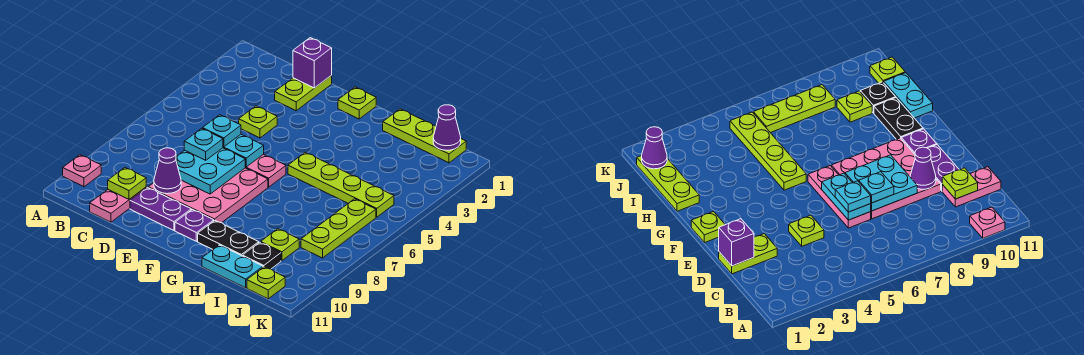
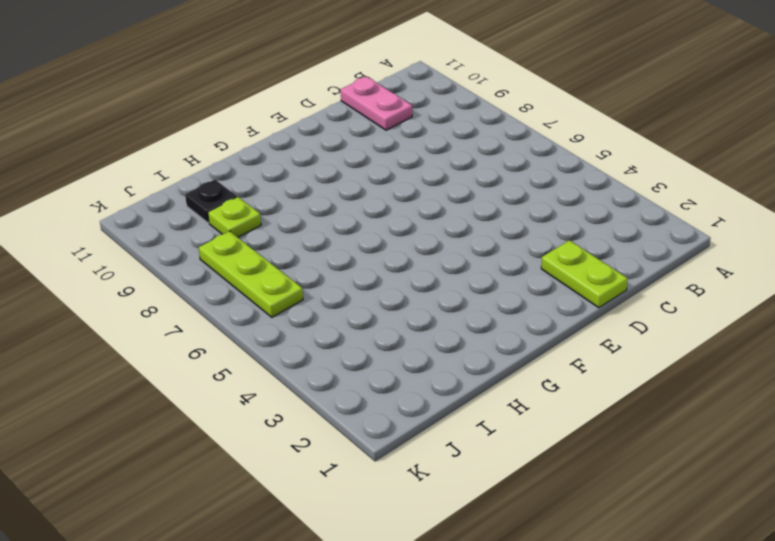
none -> pink plate A10 level 1
none -> lime plate D4 level 1
none -> pink plate D6:F6 level 1

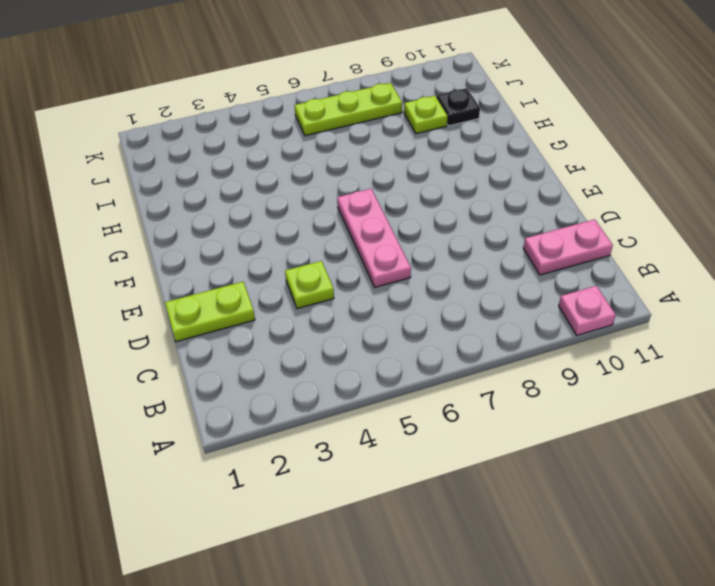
none -> pink plate D7:F9 level 1
none -> purple plate D10:E10 level 1
none -> lime plate F1 level 1

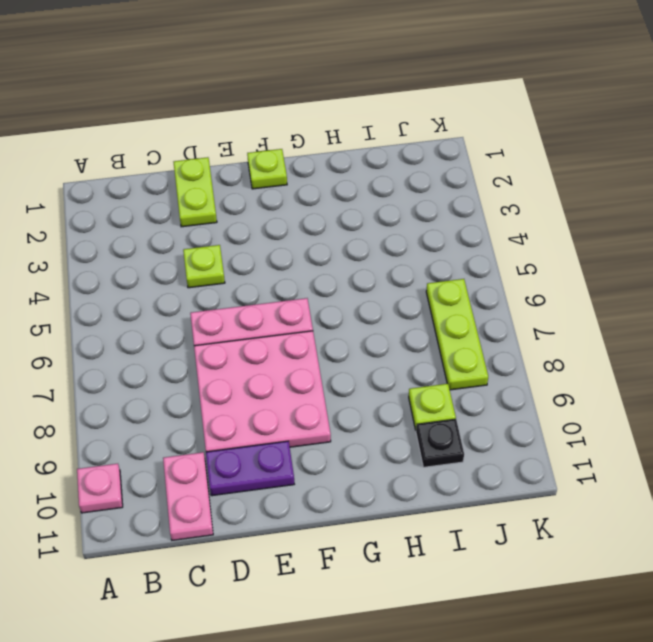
none -> purple plate F10 level 1
none -> lime plate G5:J5 level 1
none -> black plate G10:H10 level 1

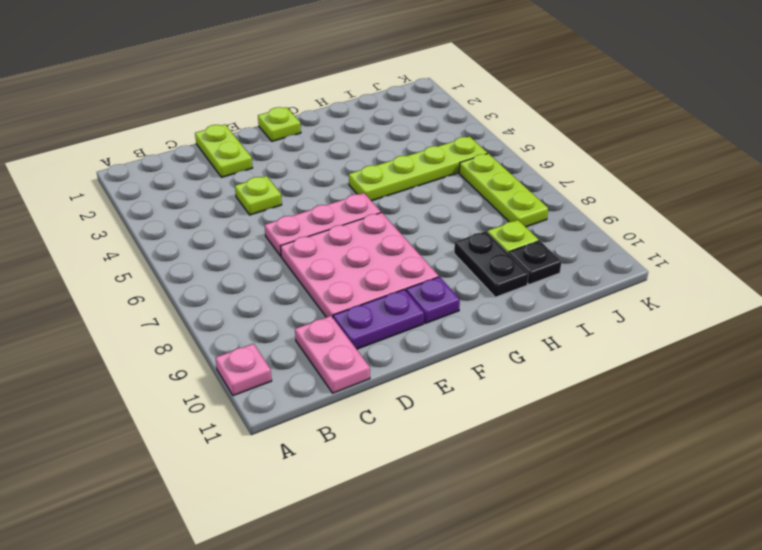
black plate H9:H10 level 1 -> black plate G10:H10 level 1
none -> lime plate H1:J1 level 1
none -> cyan plate H11:I11 level 1
none -> lime plate J11 level 1

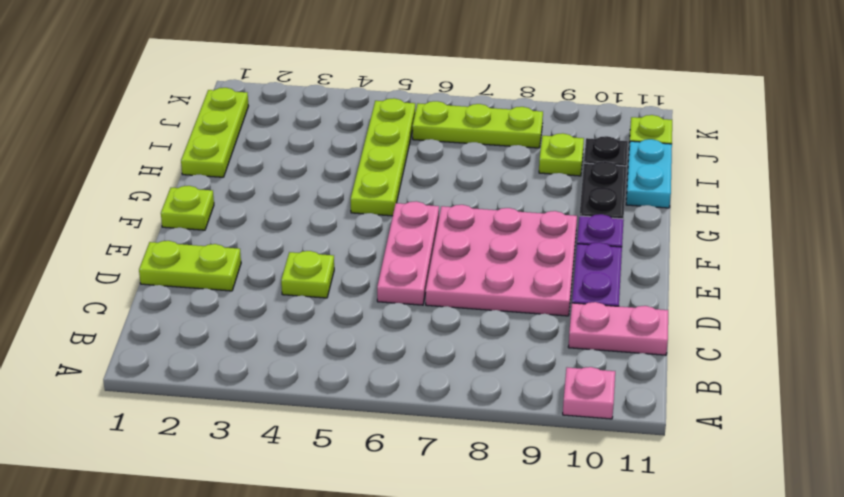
none -> lime plate C10 level 2
none -> purple brick D1 level 2
none -> cyan plate D6:E6 level 2

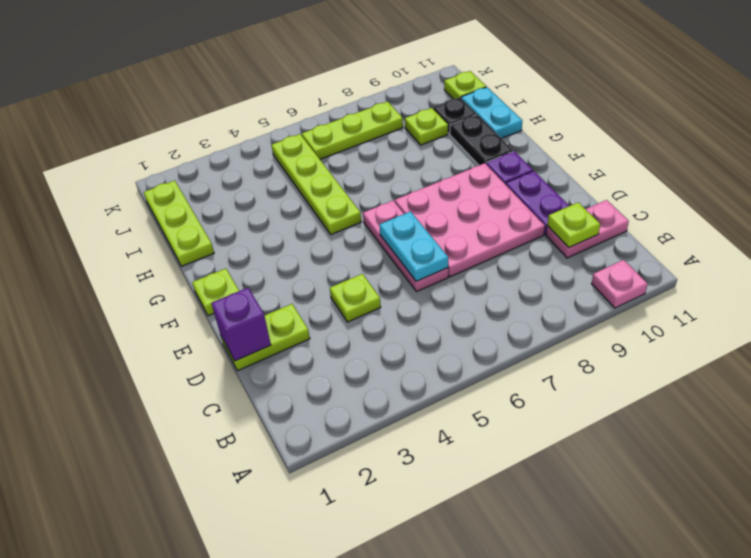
none -> cyan plate D7:E8 level 2
none -> purple cone D9 level 2
none -> purple cone J1 level 2

